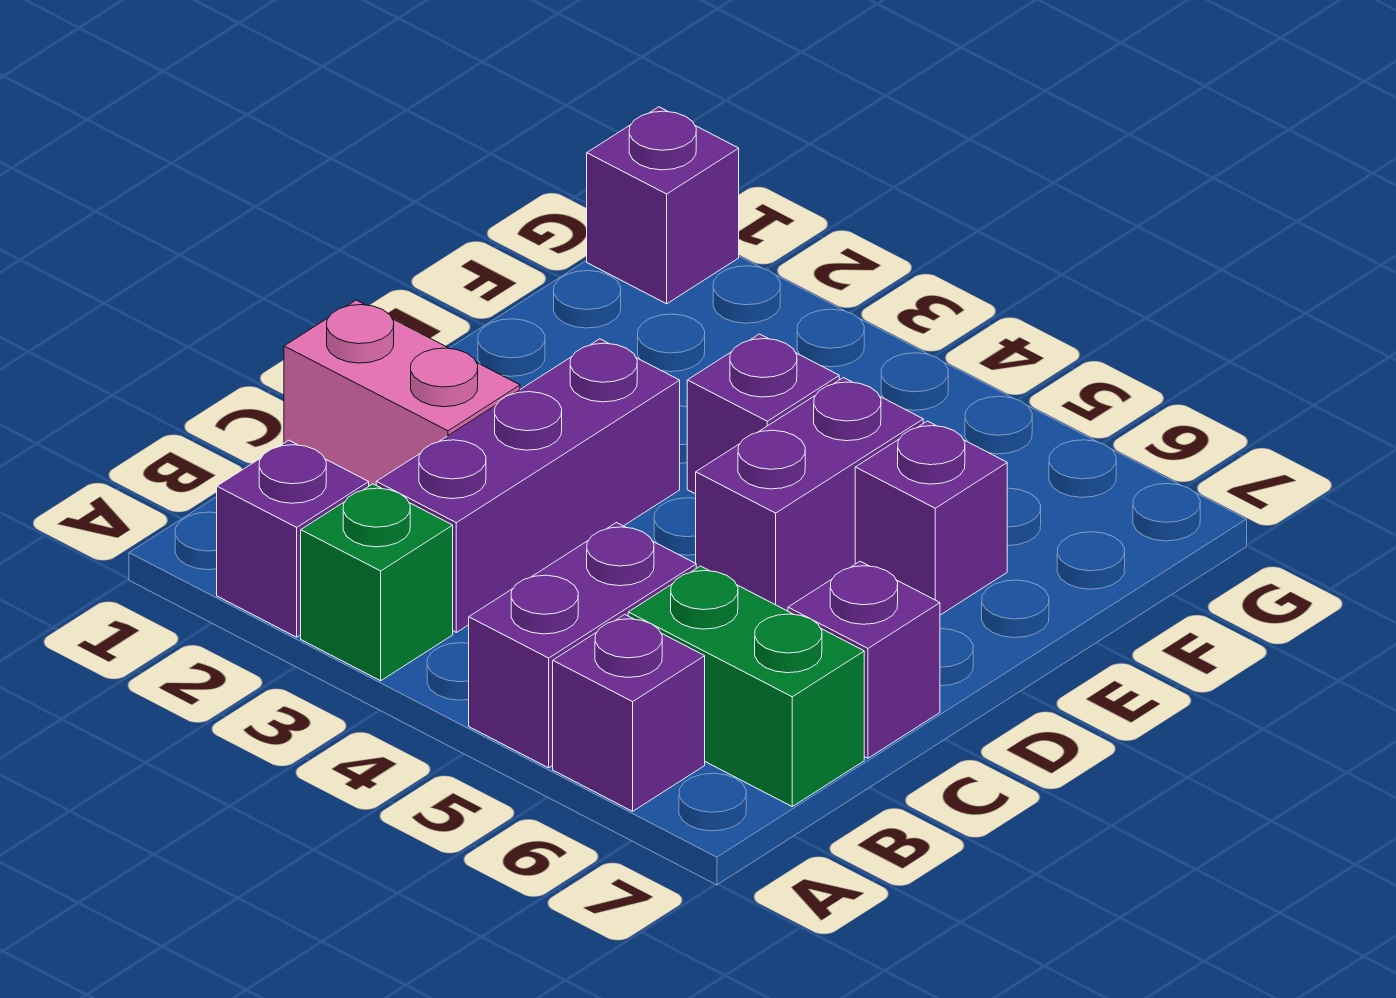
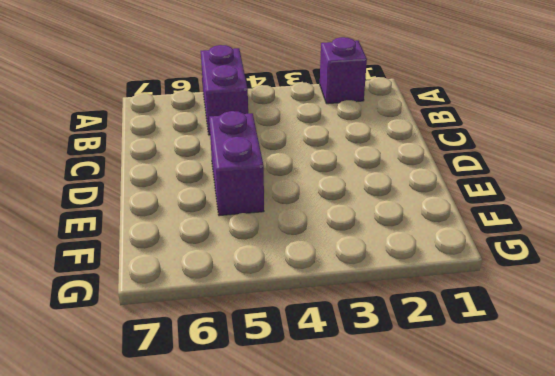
none -> green brick A3 level 1
none -> purple brick A6 level 1
none -> purple brick B3:D3 level 1

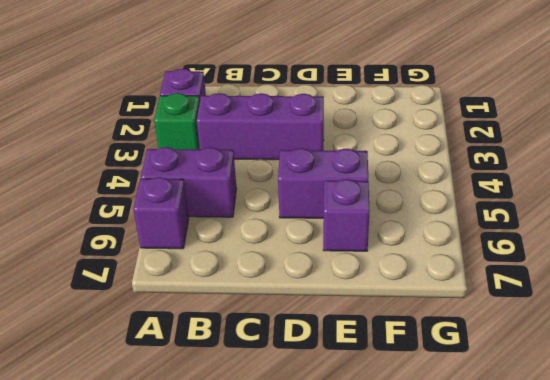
none -> green brick B6:B7 level 1
none -> pink brick C1:C2 level 1
none -> purple brick C7 level 1

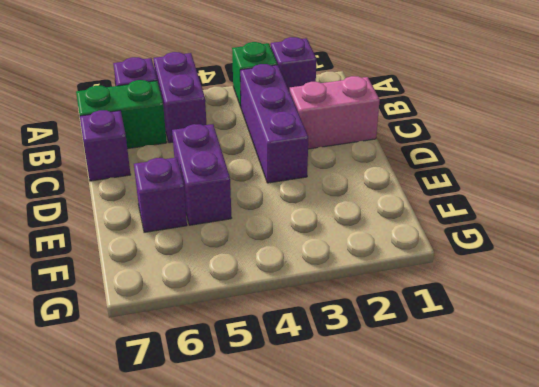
none -> purple brick E4 level 1
none -> purple brick G1 level 1

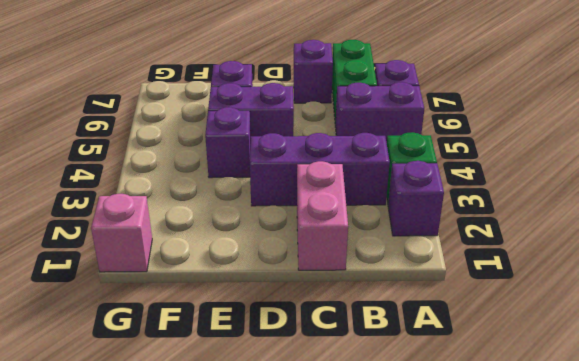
pink brick G1 level 1 -> purple brick G1 level 1

